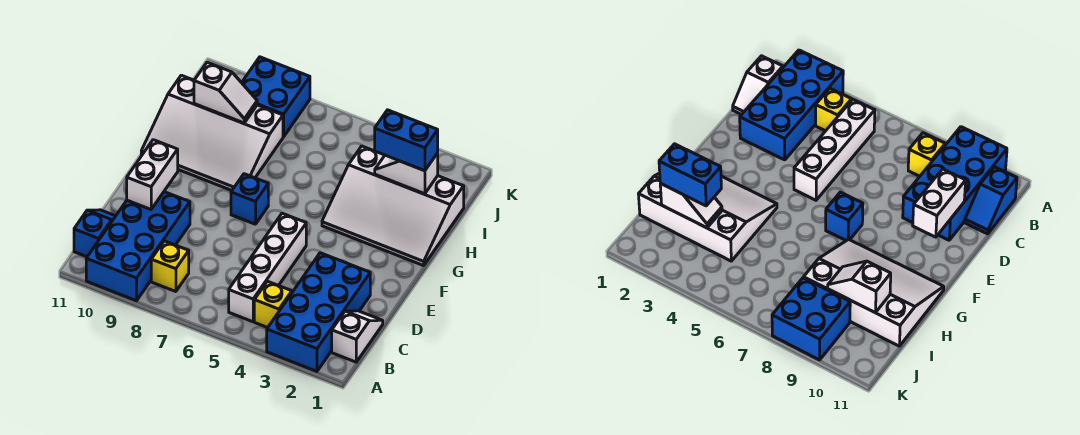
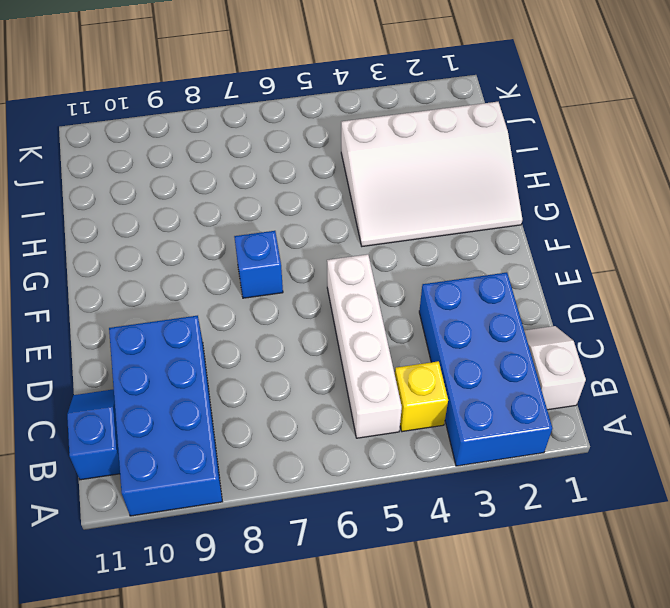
none -> yellow brick B8 level 1
none -> white slope G8:I11 level 1 top I
none -> blue brick J8:K9 level 1

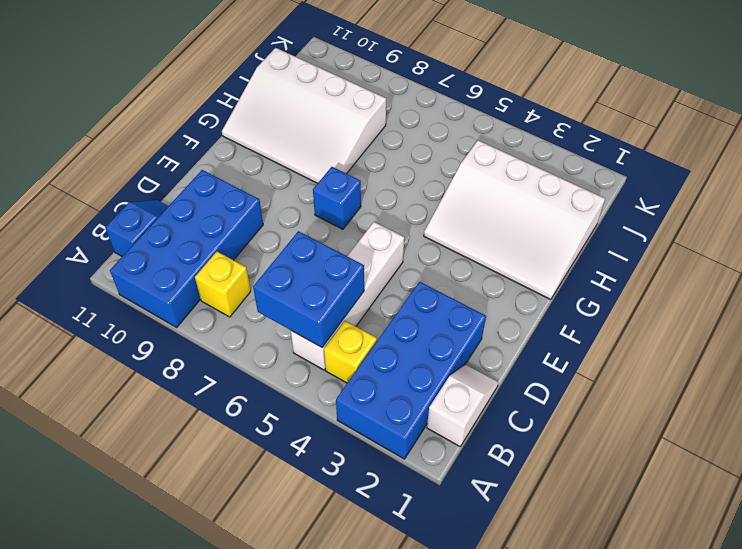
blue brick B5:C6 level 2 -> blue brick J8:K9 level 1
none -> white brick D10:E10 level 2
none -> white slope I2:I3 level 2 top 2
none -> white slope I9:I10 level 2 top 10

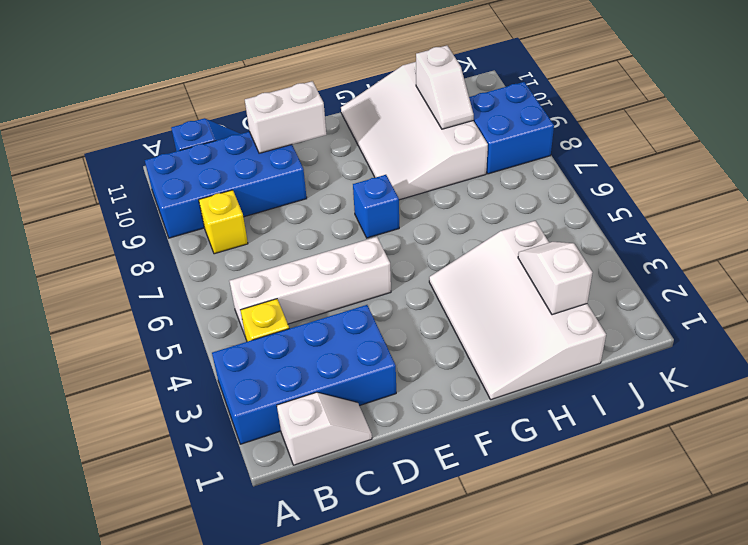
none -> blue brick I2:I3 level 3

